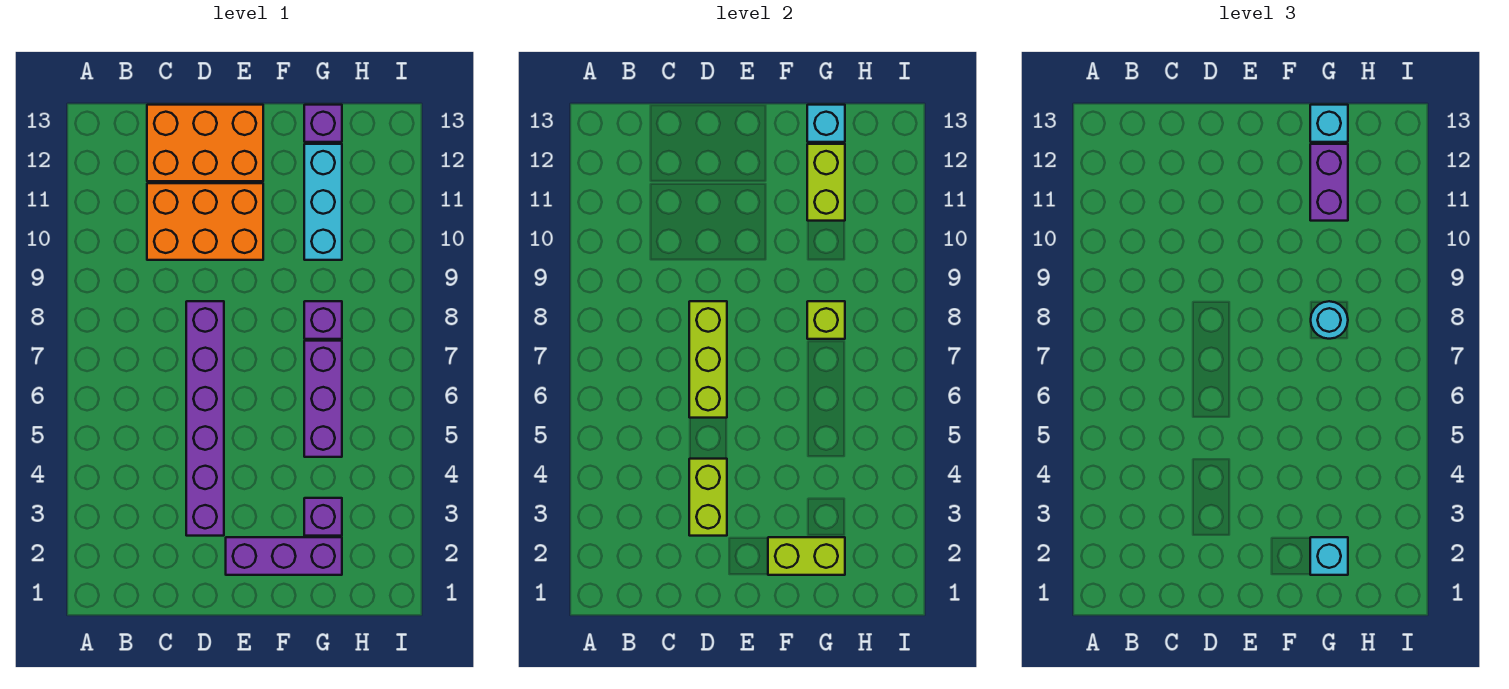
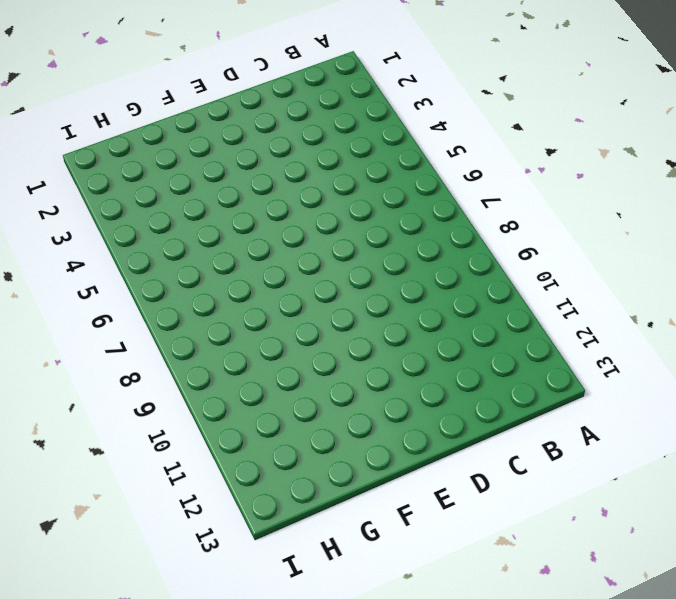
none -> orange brick C10:E11 level 1
none -> orange brick C12:E13 level 1
none -> purple brick D3:D8 level 1

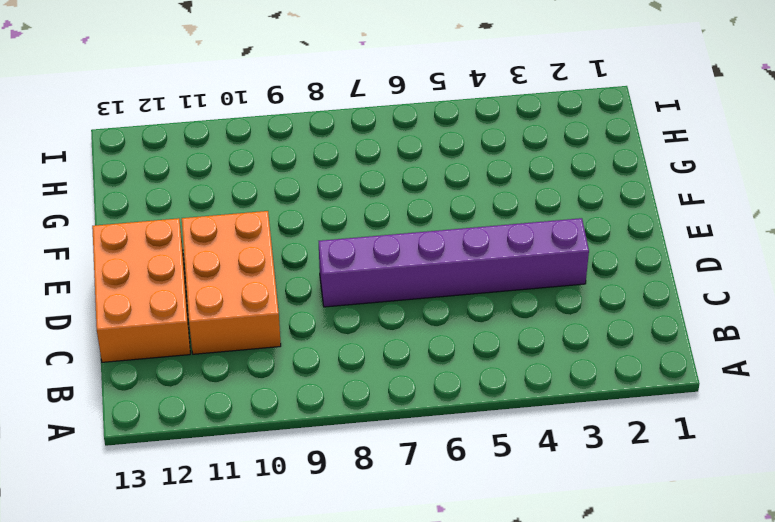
none -> purple brick E2:G2 level 1
none -> purple brick G3 level 1
none -> purple brick G5:G7 level 1

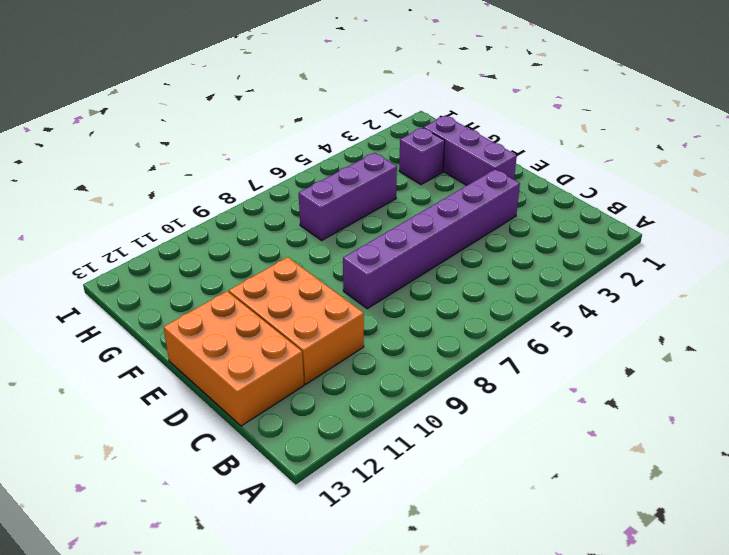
none -> purple brick G8 level 1
none -> cyan brick G10:G12 level 1
none -> purple brick G13 level 1

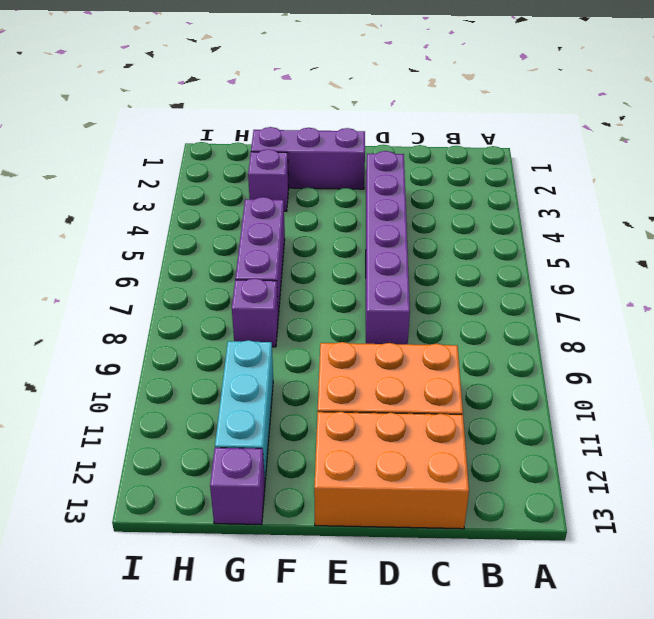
none -> lime brick D3:D4 level 2
none -> lime brick D6:D8 level 2
none -> lime brick F2:G2 level 2

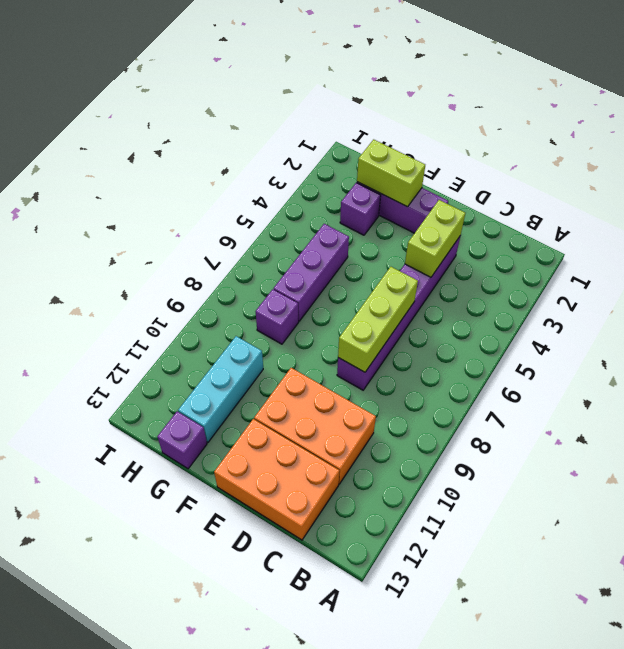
none -> lime brick G8 level 2
none -> lime brick G11:G12 level 2
none -> cyan brick G13 level 2

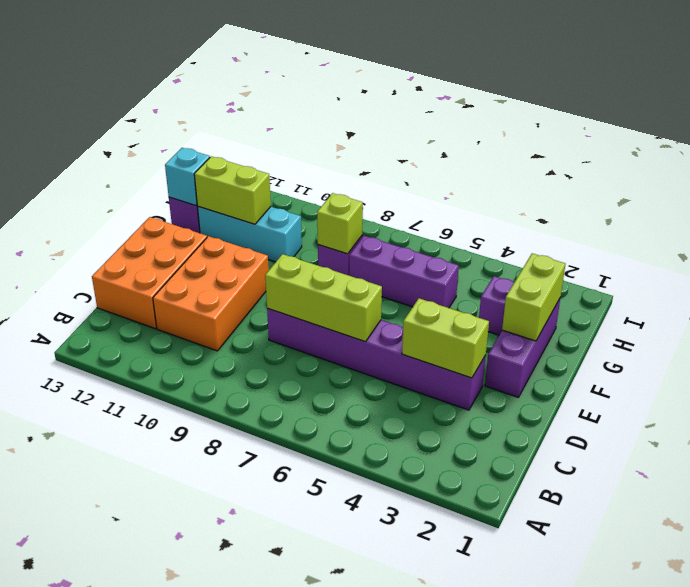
none -> cyan brick G2 level 3
none -> cyan round brick G8 level 3
none -> purple brick G11:G12 level 3

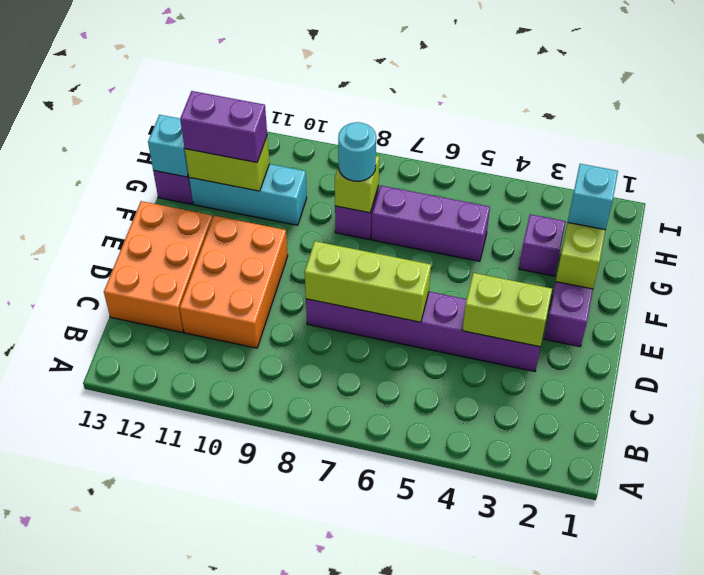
none -> cyan brick G13 level 3

